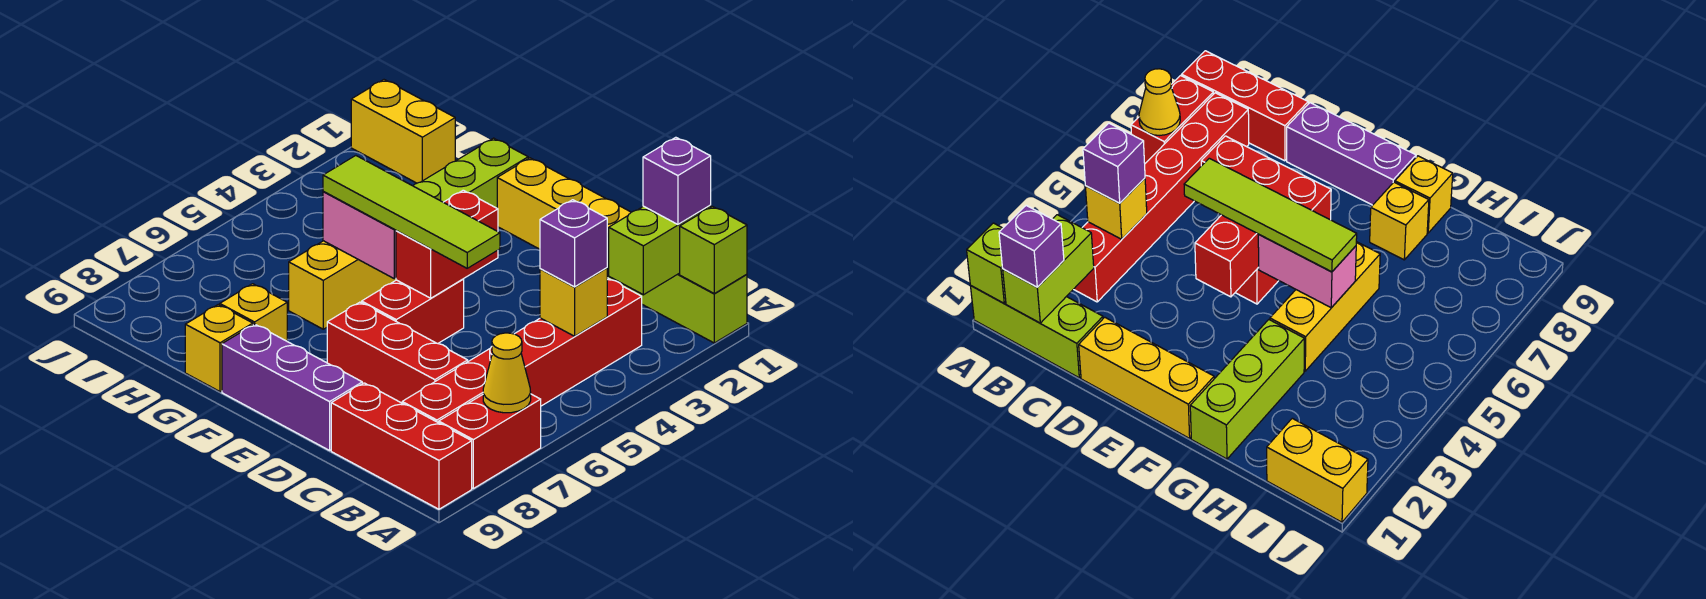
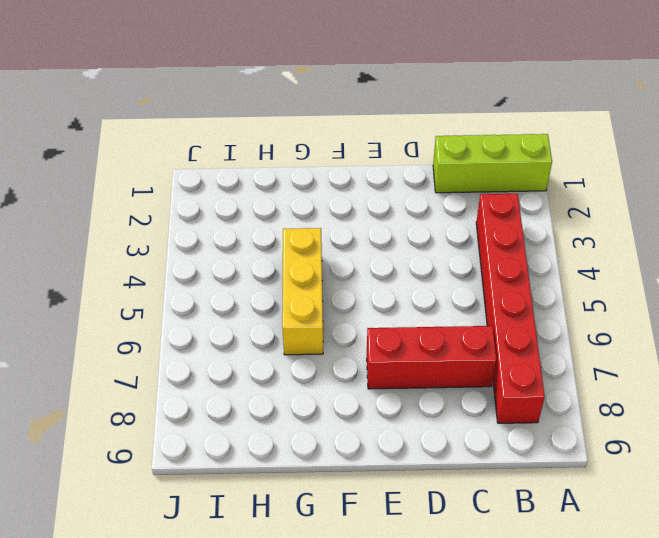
none -> red brick A7:A8 level 1
none -> red brick A9:C9 level 1
none -> yellow brick D1:F1 level 1

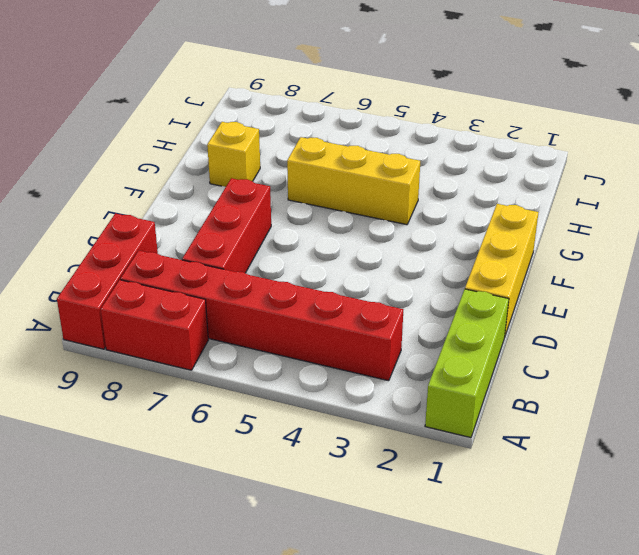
none -> purple brick D9:F9 level 1
none -> red brick E5:E6 level 1
none -> lime brick G1:G3 level 1

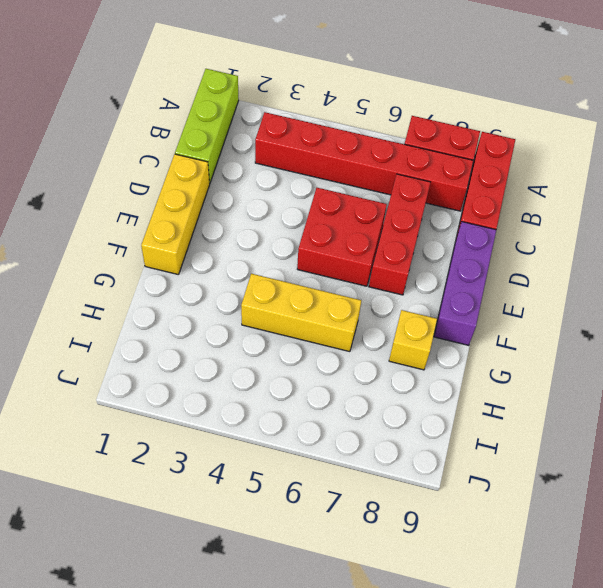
red brick D5:E6 level 1 -> red brick E5:E6 level 1
none -> lime brick G1:G3 level 1
none -> yellow brick G9 level 1
none -> yellow brick I1:J1 level 1

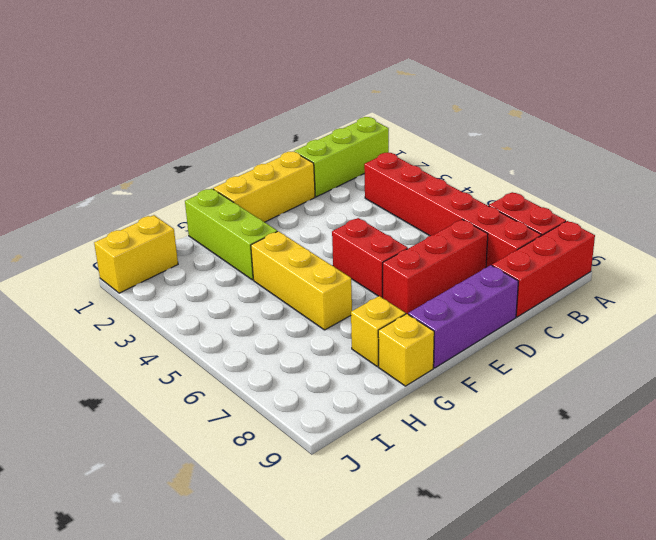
none -> lime brick A1 level 2
none -> yellow cone A7 level 2
none -> lime brick B1:B2 level 2

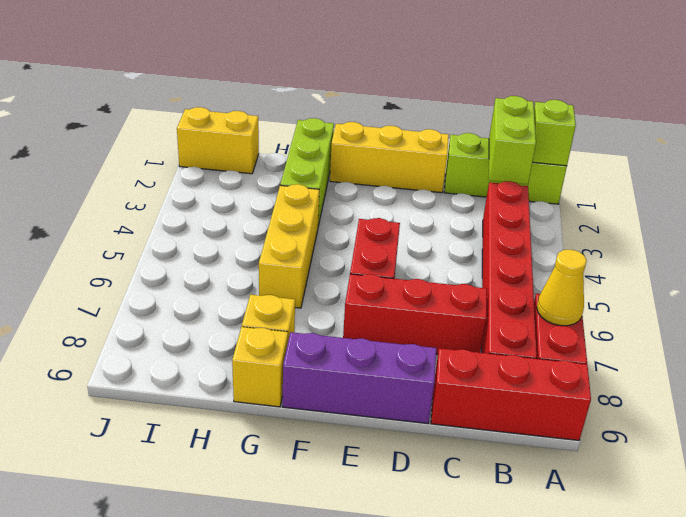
none -> yellow brick B4 level 2
none -> red brick E4:E5 level 2
none -> pink brick F5:G5 level 2

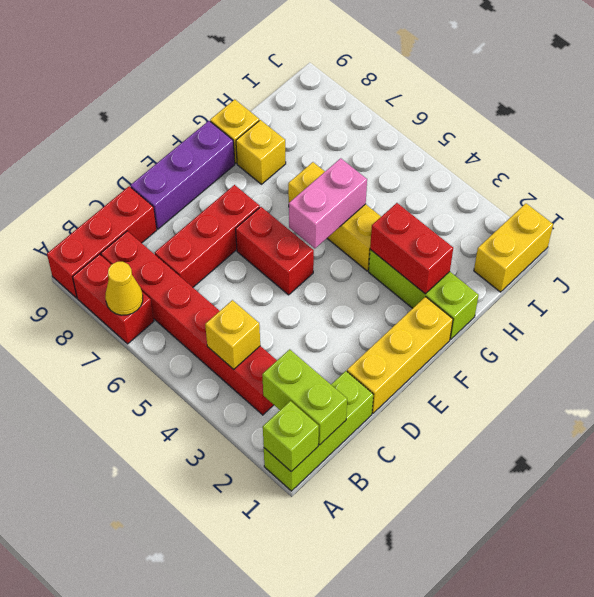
red brick G2:G3 level 2 -> red brick E4:E5 level 2
none -> purple brick B1 level 3
none -> purple brick B4 level 3
none -> lime tile D5:G5 level 3

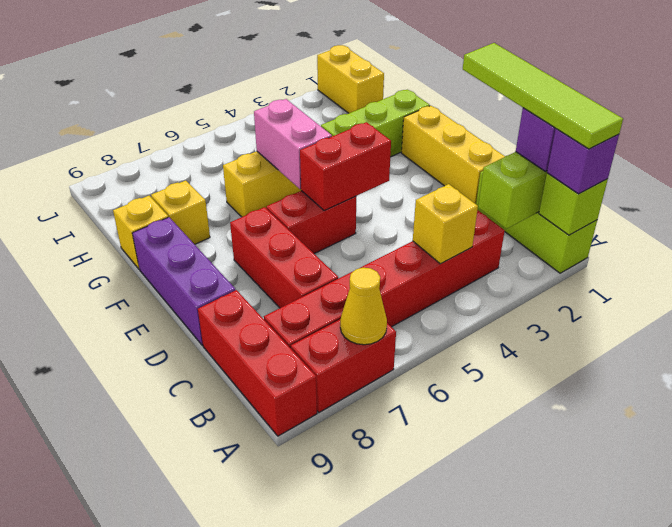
purple brick A1 level 3 -> purple brick B4 level 3
lime tile A1:D1 level 4 -> lime tile D5:G5 level 3

